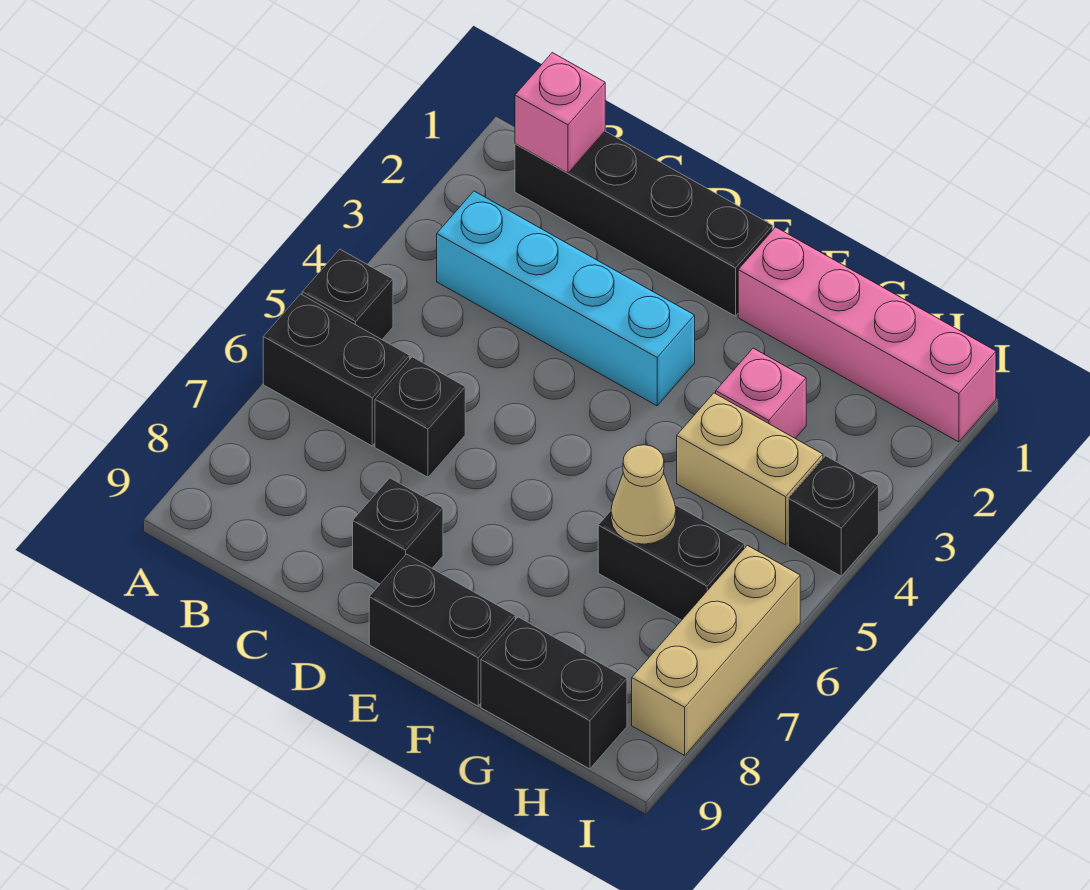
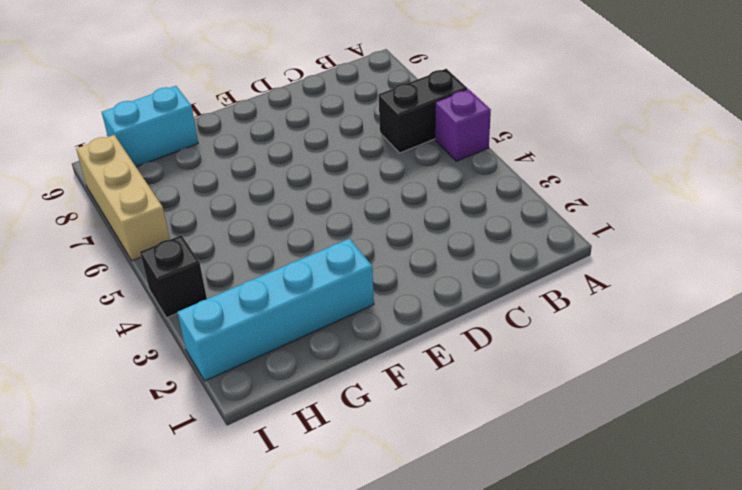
purple brick A5 level 1 -> black brick A5 level 1
cyan brick F2:I2 level 1 -> cyan brick B3:E3 level 1
cyan brick G9:H9 level 1 -> black brick G9:H9 level 1
none -> black brick B1:E1 level 1
none -> black brick C6 level 1
none -> black brick D8 level 1

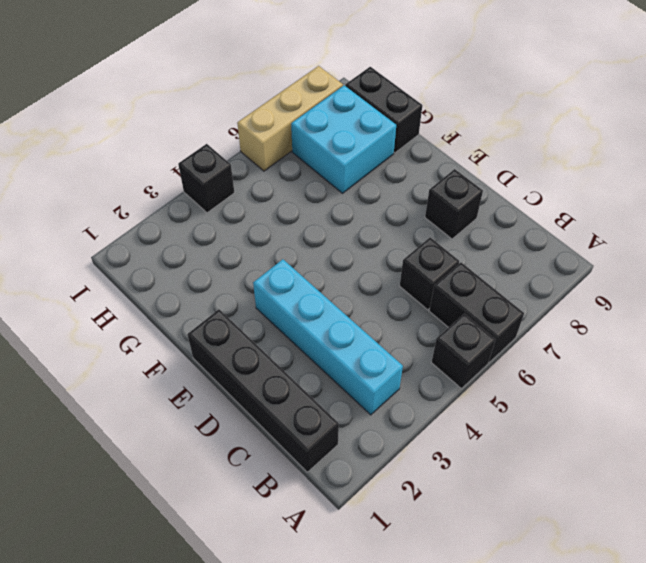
cyan brick G7:H8 level 1 -> none
none -> black brick E9:F9 level 1
none -> pink brick F1:I1 level 1
none -> pink brick G3 level 1

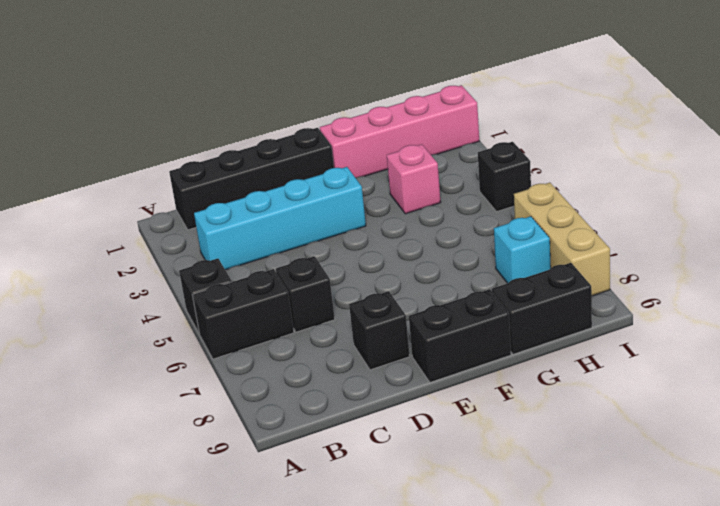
cyan brick H7 level 1 -> none
none -> tan brick G4:H4 level 1
none -> black brick G6:H6 level 1
none -> pink brick B1 level 2

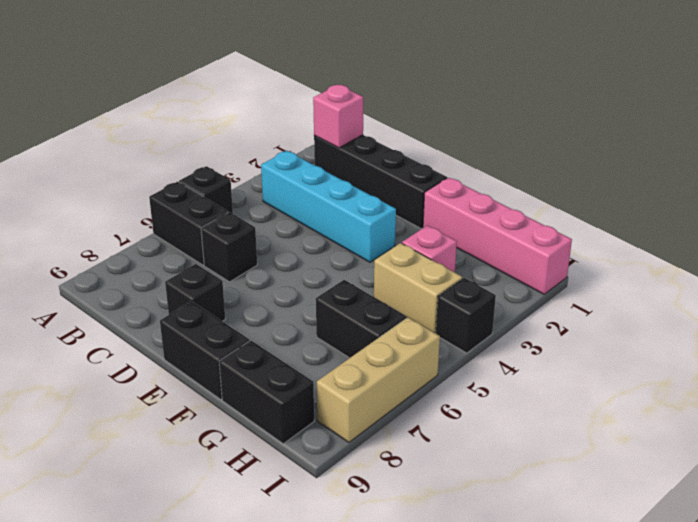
none -> tan cone G6 level 2

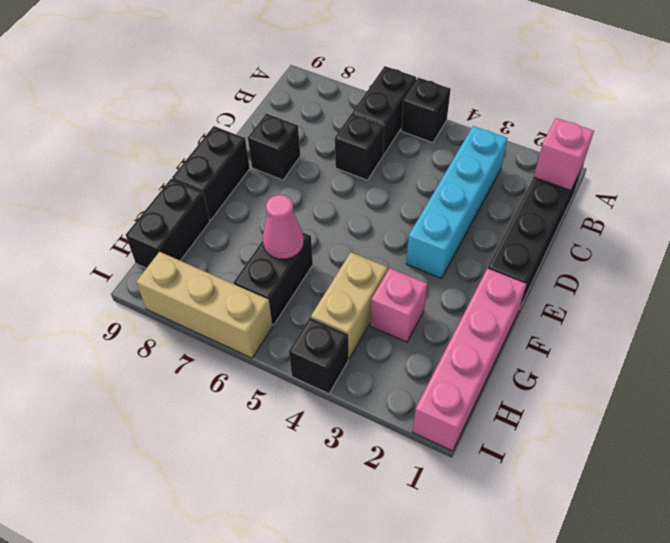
pink cone G6 level 2 -> tan cone G6 level 2

